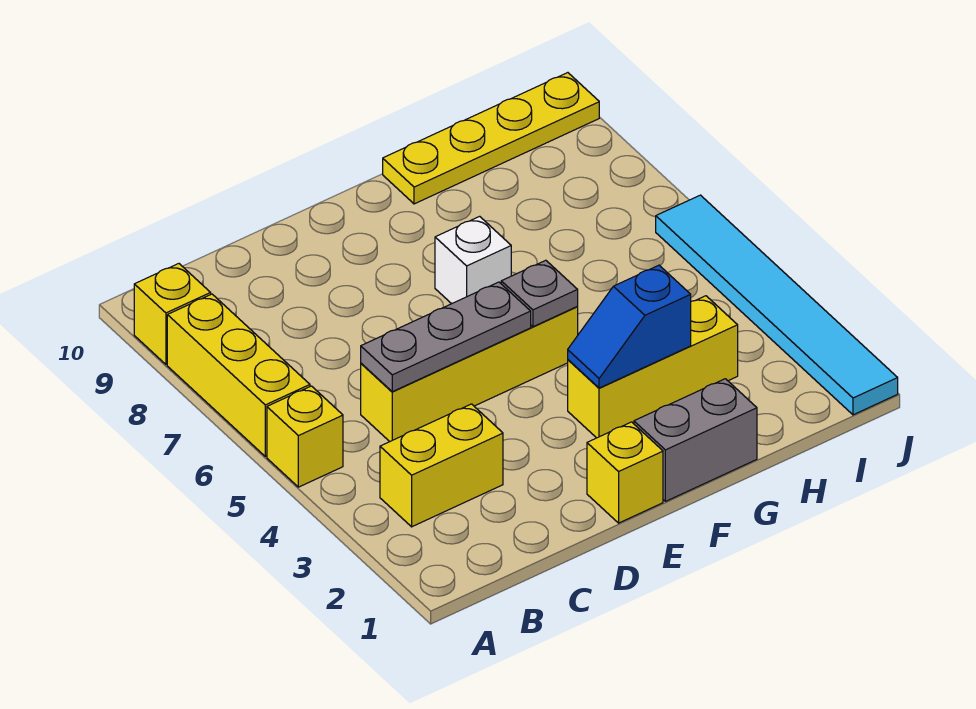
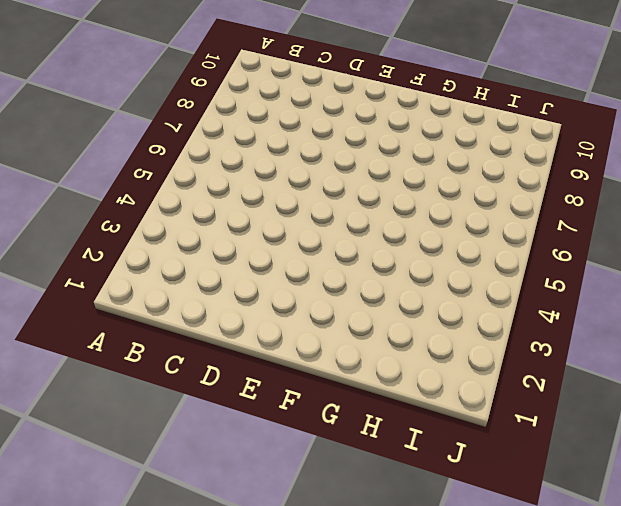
none -> yellow brick A5 level 1
none -> yellow brick A6:A8 level 1
none -> yellow brick A9 level 1

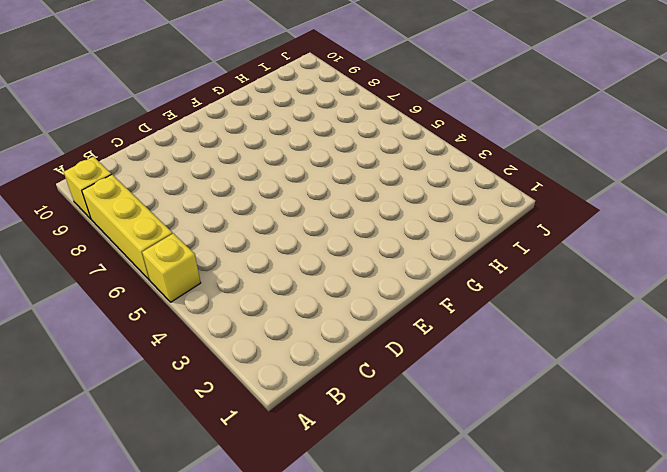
none -> yellow brick B3:C3 level 1
none -> yellow brick C5:F5 level 1
none -> yellow brick E1 level 1

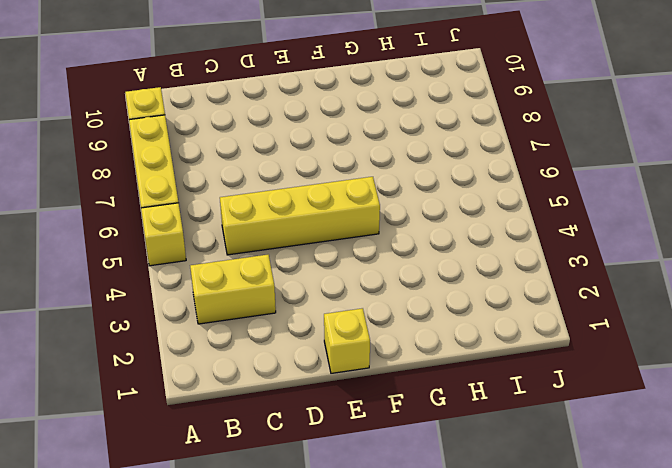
none -> grey brick F1:G1 level 1
none -> yellow brick F3:H3 level 1
none -> white brick F7 level 1

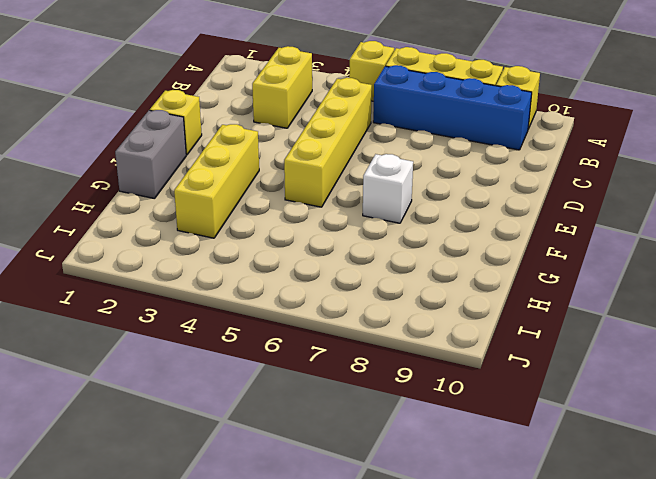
blue brick B6:B9 level 1 -> none
none -> yellow plate G10:J10 level 1
none -> cyan tile J1:J6 level 1
none -> grey plate C5:E5 level 2

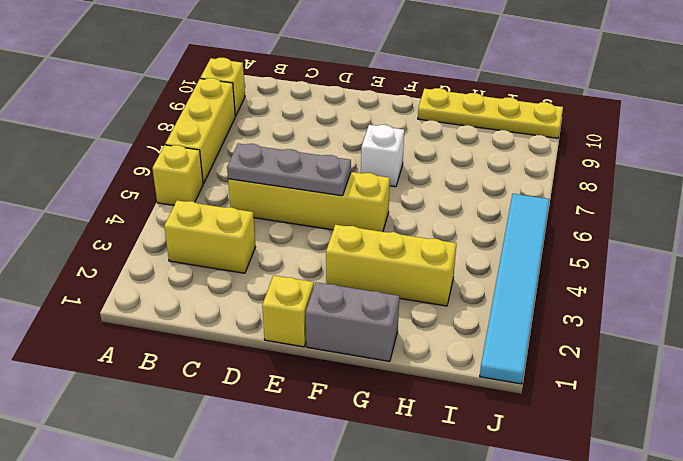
none -> blue slope F3:G3 level 2 top G
none -> grey plate F5 level 2

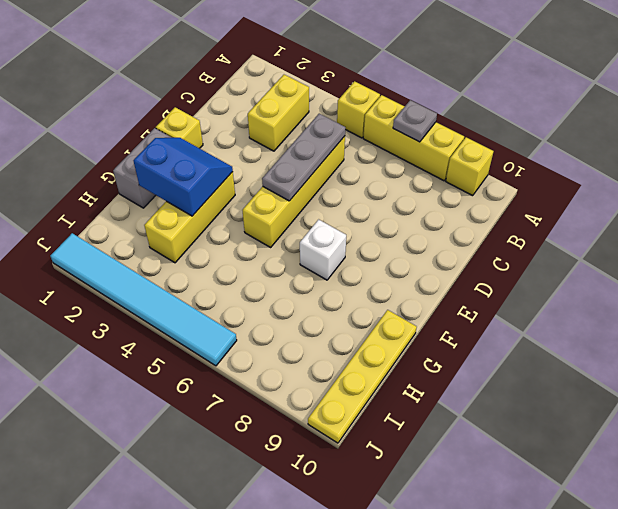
grey plate A7 level 2 -> grey plate F5 level 2
blue slope F2:G3 level 2 top G -> blue slope F3:G3 level 2 top G

